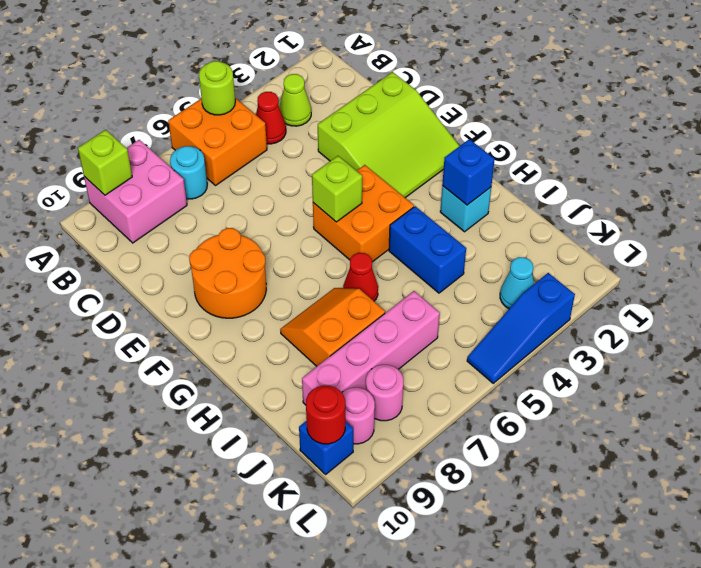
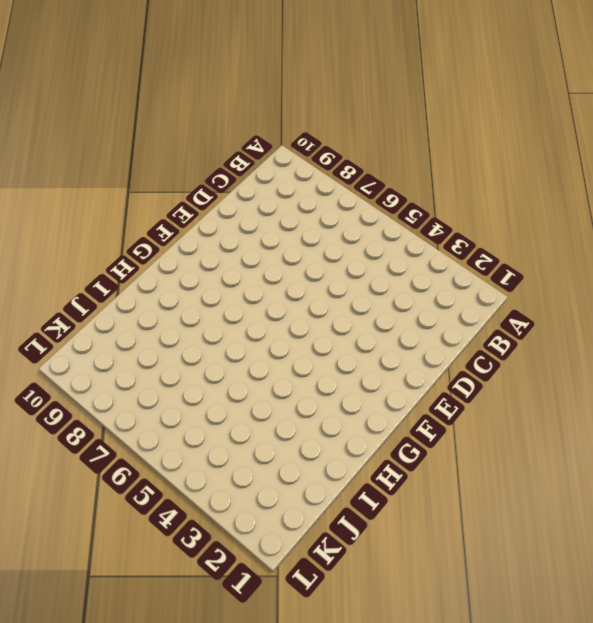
none -> orange brick A5:B6 level 1
none -> pink brick A8:B9 level 1
none -> lime cone B3 level 1

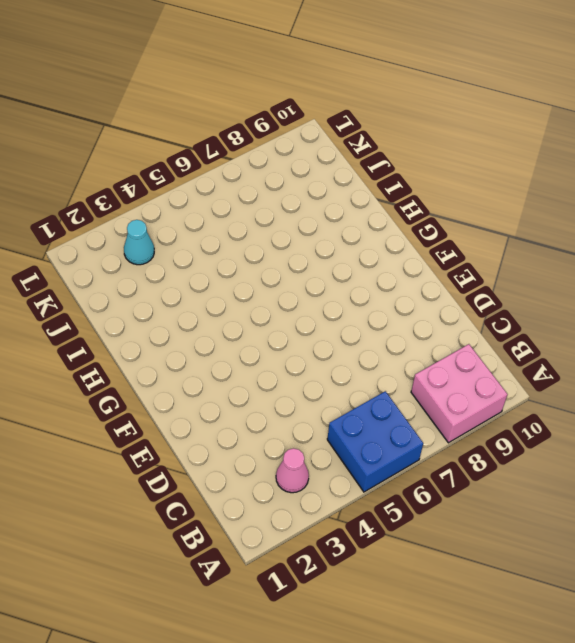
blue brick A5:B6 level 1 -> orange brick A5:B6 level 1
pink cone B3 level 1 -> lime cone B3 level 1
none -> red cone B4 level 1
none -> cyan round brick B7 level 1
none -> lime slope D1:F3 level 1 top D

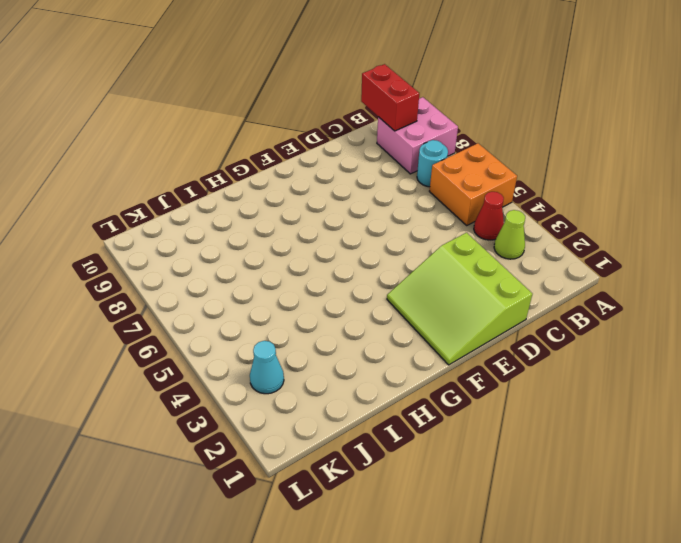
red brick B9:B10 level 2 -> none
none -> orange round brick E8:F9 level 1
none -> orange brick F4:G5 level 1
none -> cyan brick H2 level 1

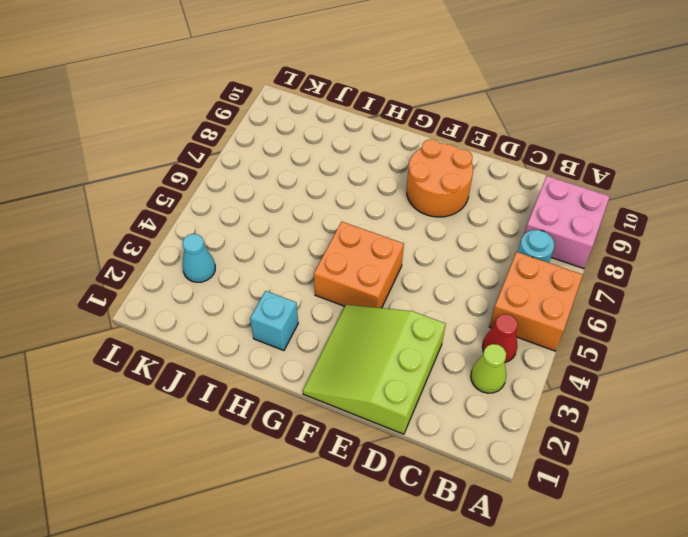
none -> blue brick H4:I4 level 1
none -> red cone H6 level 1
none -> orange slope H7:I8 level 1 top I

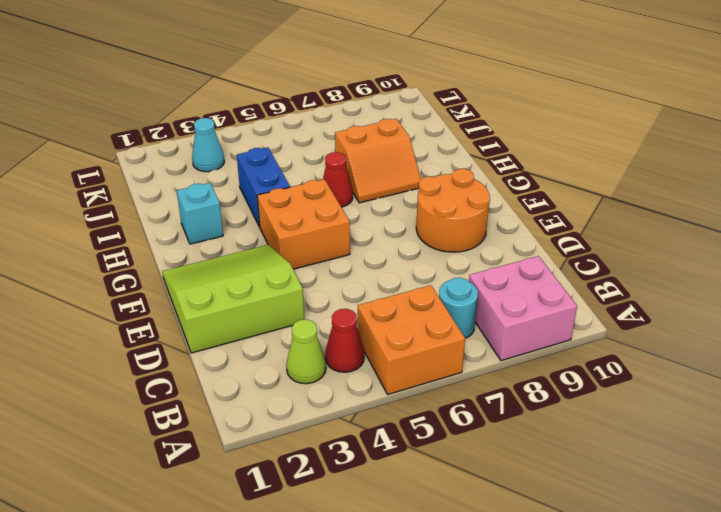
none -> pink brick J6:J9 level 1
none -> pink round brick K8 level 1
none -> pink round brick K9 level 1

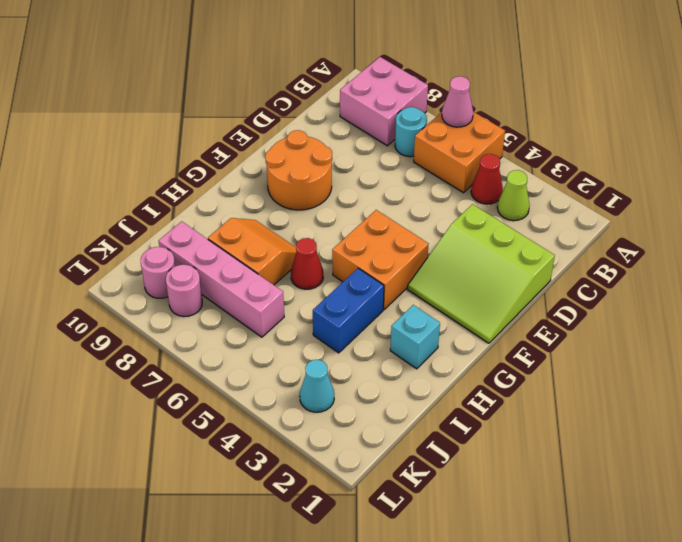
pink cone A6 level 2 -> none
none -> blue brick K10 level 1
none -> blue slope L3:L5 level 1 top 3
none -> lime round brick A5 level 2

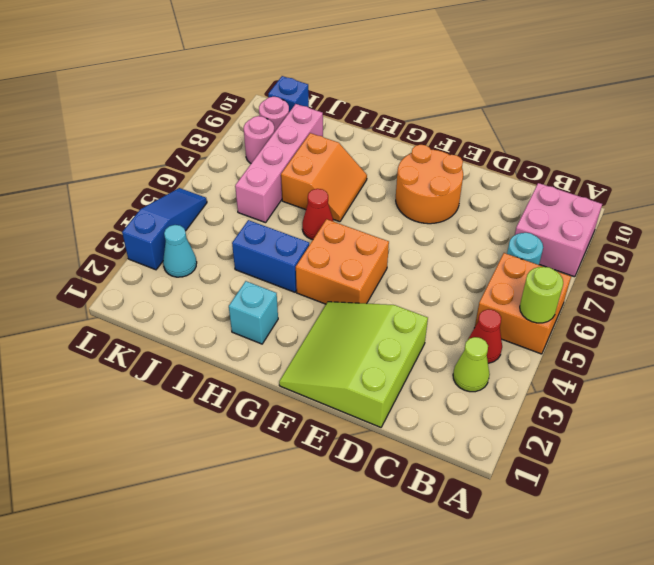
none -> lime brick A9 level 2
none -> lime brick F5 level 2
none -> blue brick H2 level 2

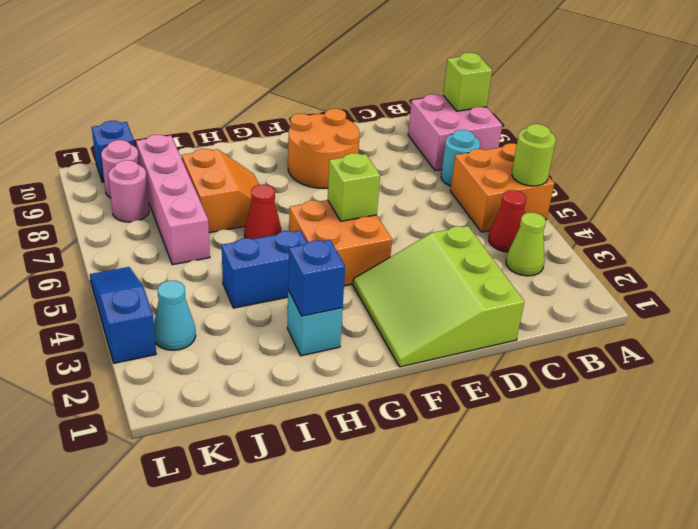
none -> red round brick K10 level 2

